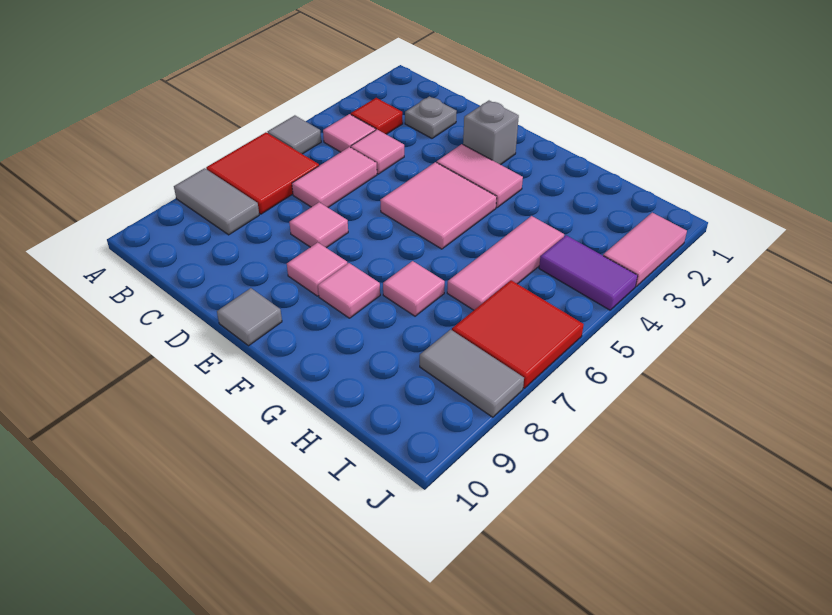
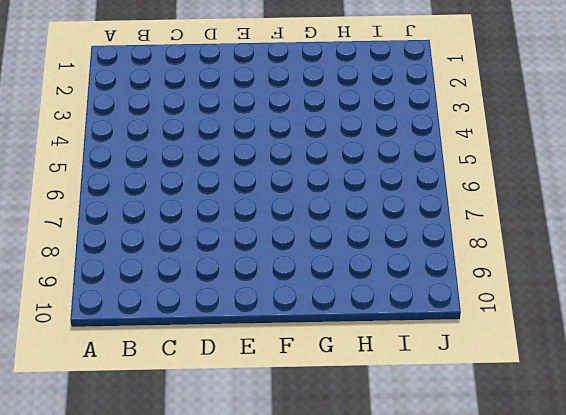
none -> grey tile A5 level 1
none -> red tile A6:B7 level 1
none -> grey tile A8:B8 level 1

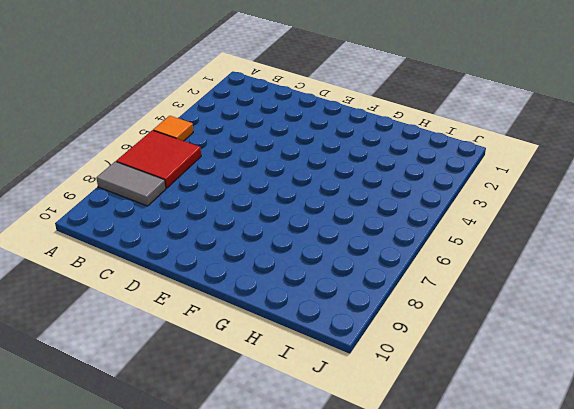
orange tile A5 level 1 -> grey tile A5 level 1
none -> red tile B3 level 1
none -> pink tile B4 level 1
none -> grey plate C2 level 1

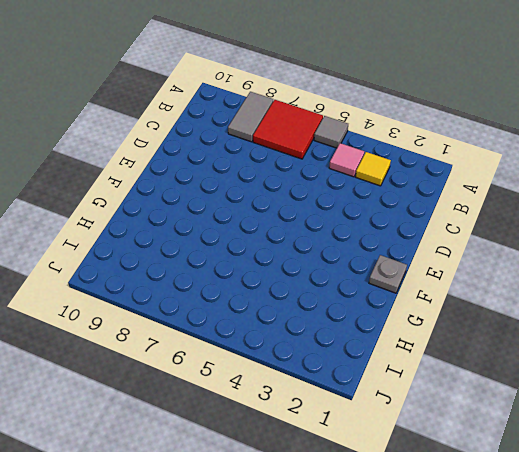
yellow tile B3 level 1 -> red tile B3 level 1
grey plate F1 level 1 -> grey plate C2 level 1
none -> pink tile C4 level 1
none -> pink tile C5:C6 level 1
none -> pink tile D7 level 1

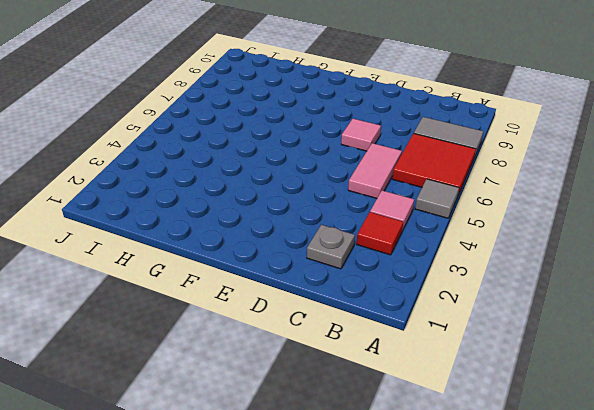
none -> pink tile C4 level 1
none -> grey brick E2 level 1
none -> pink tile E3:F3 level 1

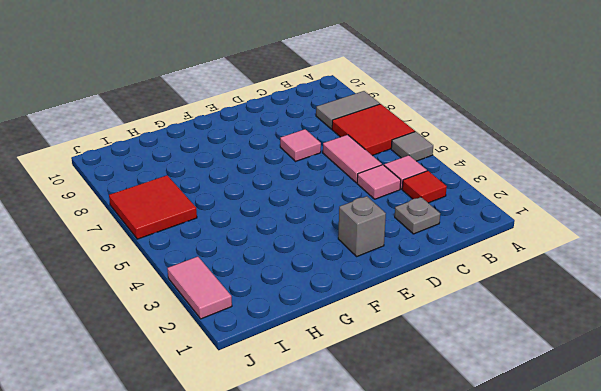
none -> pink tile E3:F3 level 1
none -> pink tile E4:F5 level 1
none -> pink tile E8 level 1

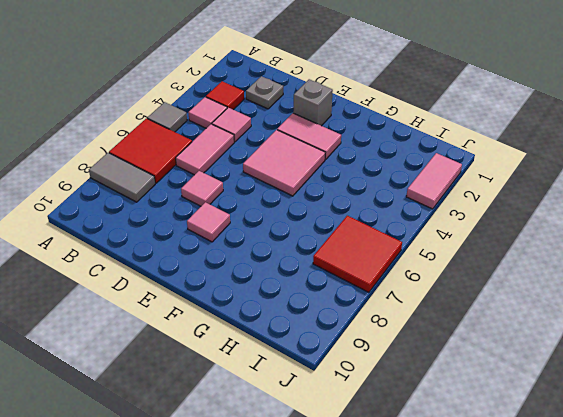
none -> grey tile E10 level 1
none -> pink tile F8 level 1
none -> pink tile G7 level 1

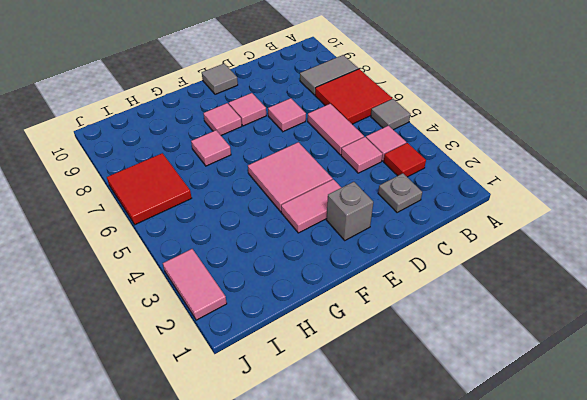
none -> pink tile H4:H6 level 1
none -> purple tile I4:J4 level 1
none -> grey tile I8:J8 level 1

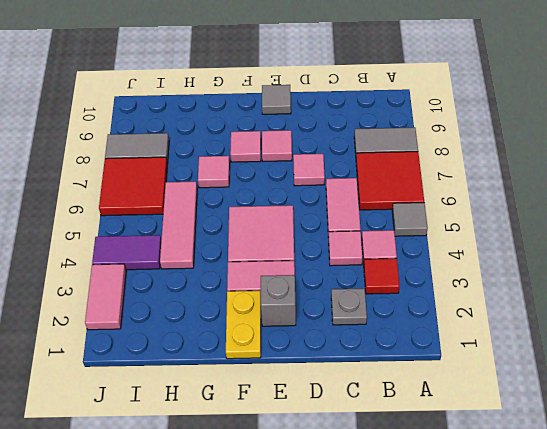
yellow plate F1:F2 level 1 -> none

